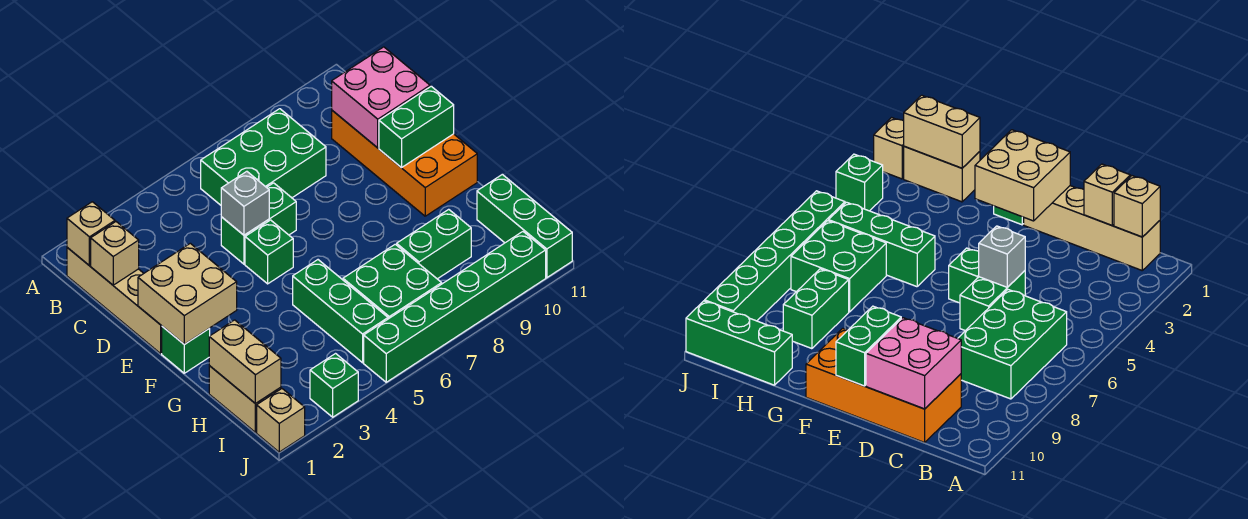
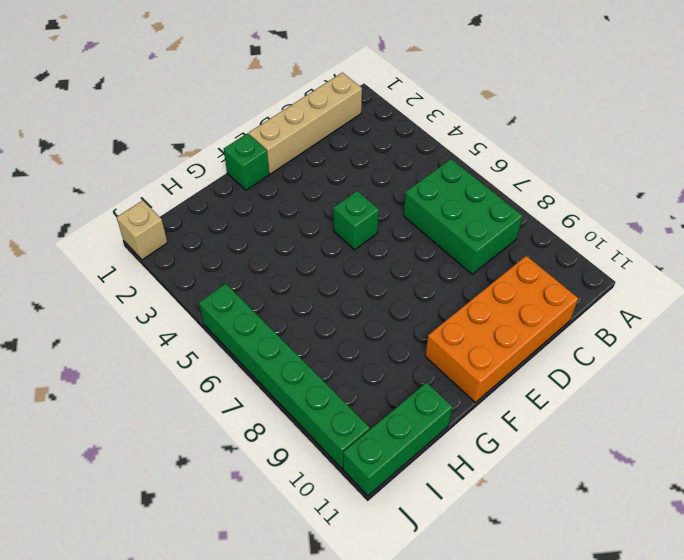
none -> green brick D5:D6 level 1
none -> green brick G5:I5 level 1
none -> tan brick H1:I1 level 1

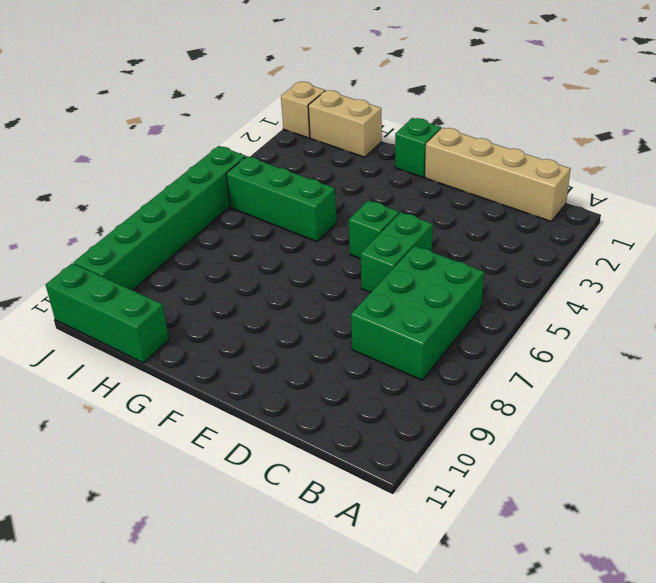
none -> orange brick C10:F11 level 1
none -> green brick H6:I7 level 1
none -> green brick H8:H9 level 1

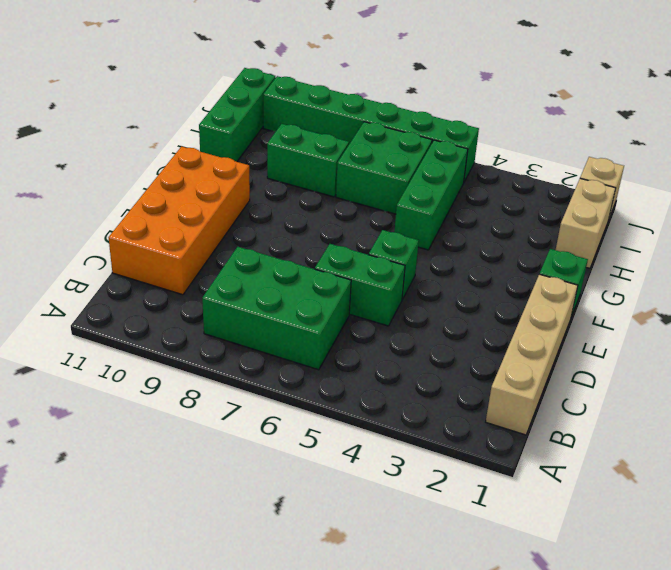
none -> green brick J3 level 1
none -> tan brick B1 level 2
none -> tan brick C1 level 2

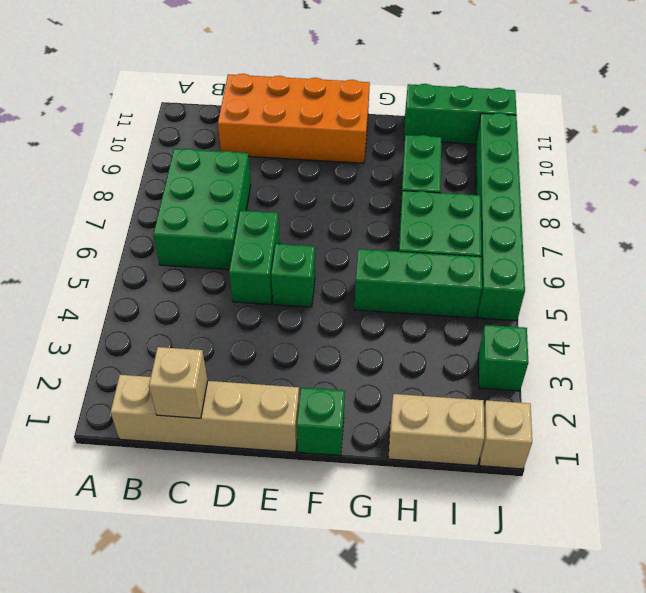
none -> tan brick B1 level 2
none -> pink brick C10:D11 level 2
none -> grey brick D5 level 2

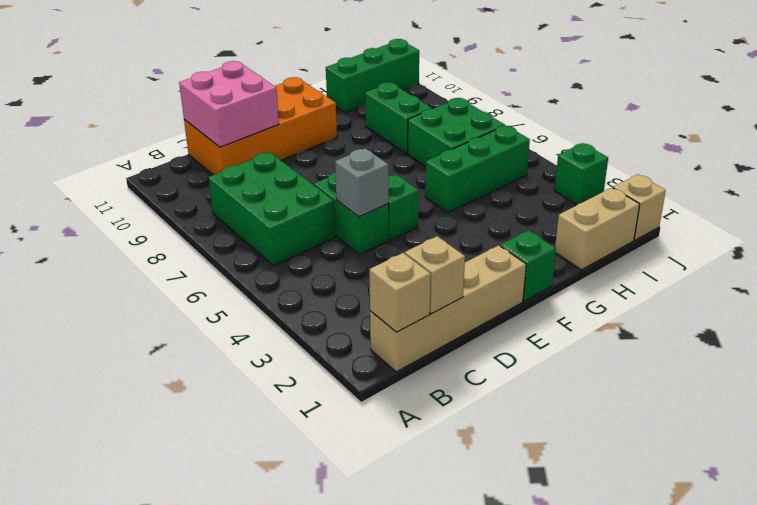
none -> green brick J5:J10 level 1
none -> tan brick E1:F2 level 2
none -> green brick E10:E11 level 2

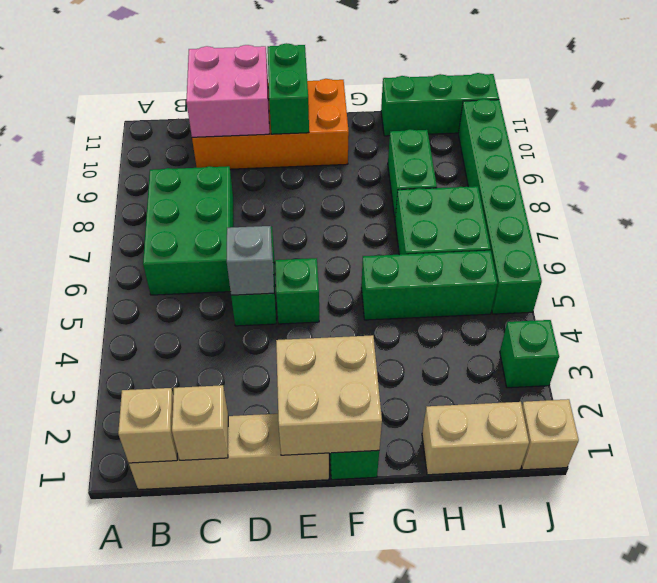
none -> tan brick H1:I1 level 2

